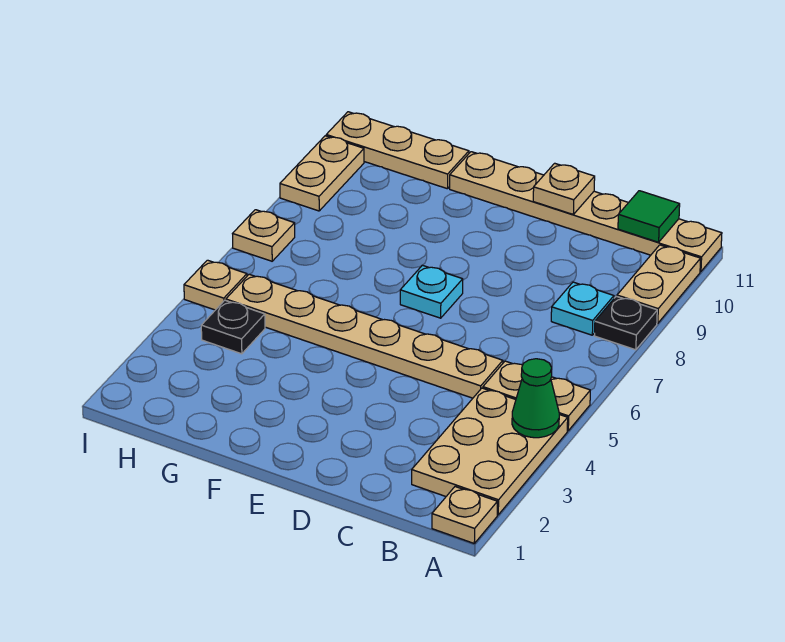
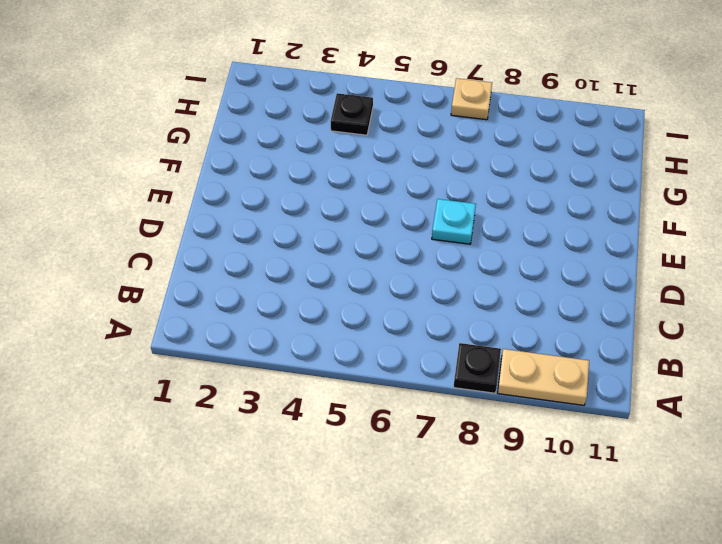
none -> tan plate A1 level 1
none -> tan plate A2:B4 level 1
none -> tan plate A5:B5 level 1

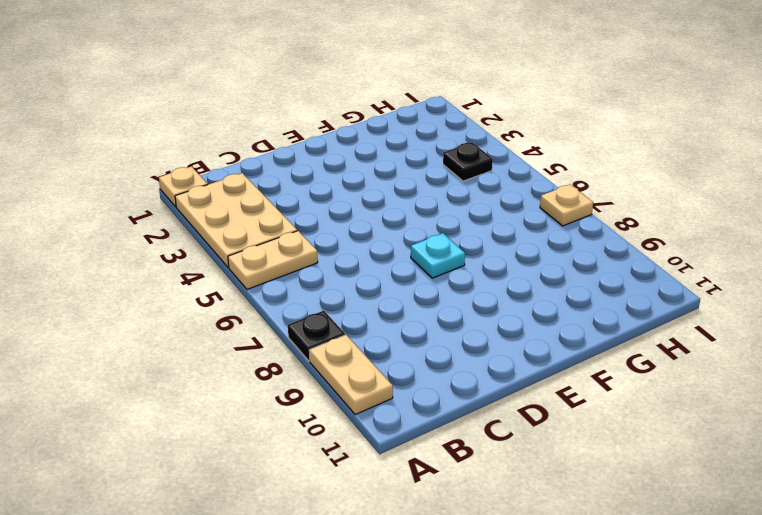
none -> tan plate A11:F11 level 1
none -> cyan plate B8 level 1
none -> tan plate C5:H5 level 1

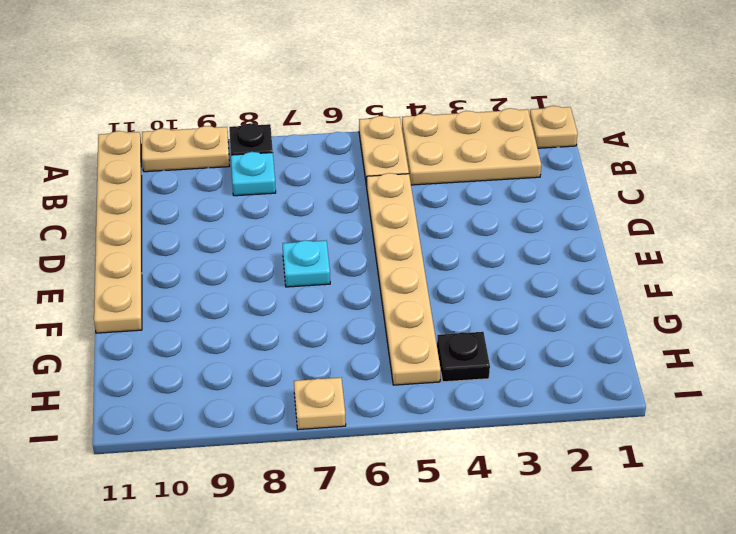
none -> tan plate G11:I11 level 1
none -> tan plate I5 level 1
none -> tan plate I9:I10 level 1

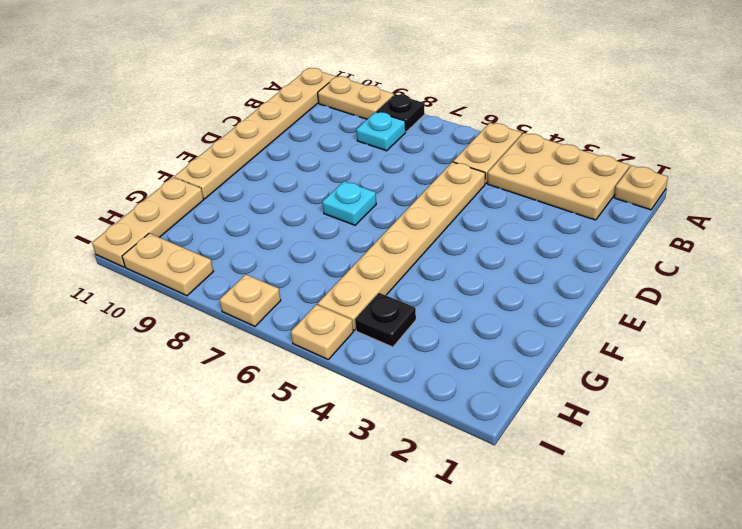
none -> green cone A4 level 2
none -> green tile B11 level 2
none -> tan plate D11 level 2

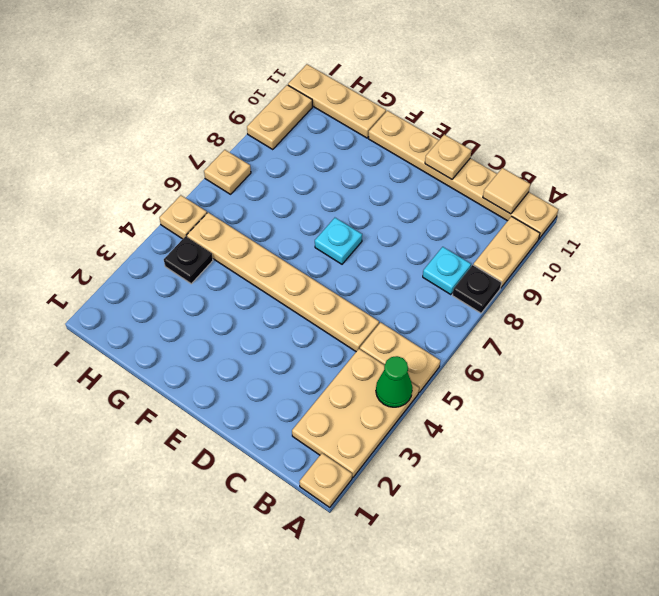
tan tile B11 level 2 -> green tile B11 level 2

